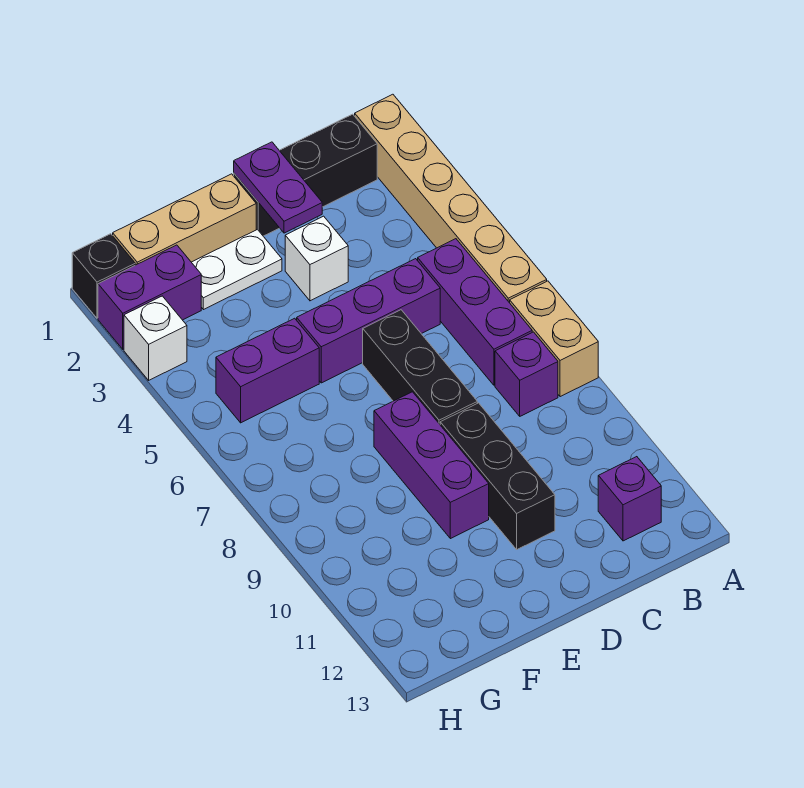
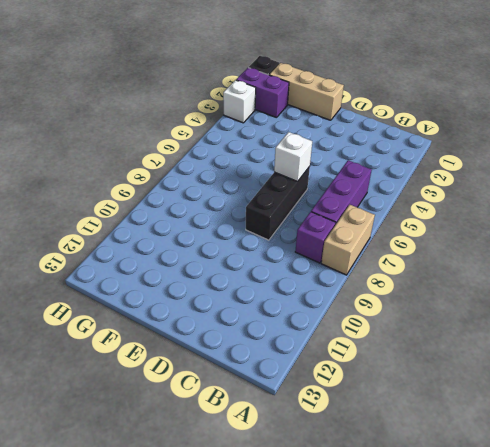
white brick D6 level 2 -> white brick D3 level 1
none -> tan brick A1:A6 level 1
none -> black brick B1:D1 level 1
none -> purple brick B12 level 1

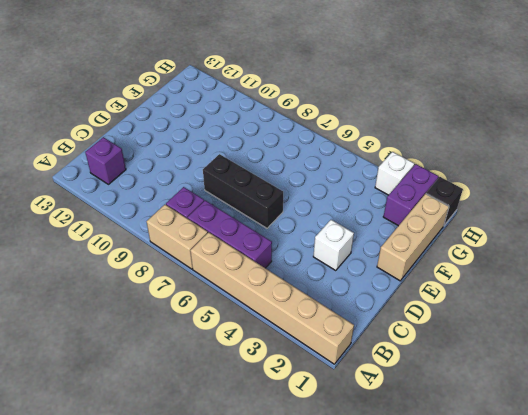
none -> black brick B1:D1 level 1
none -> purple brick C5:E5 level 1
none -> black brick D9:D11 level 1

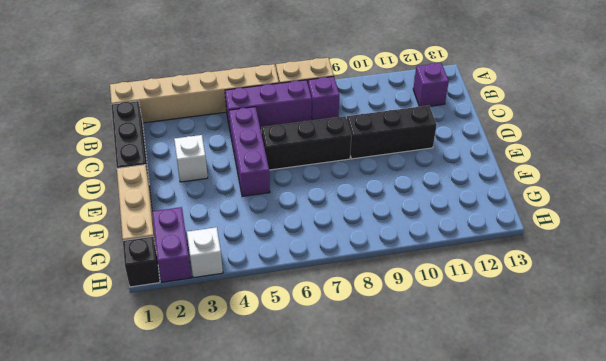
none -> white plate E2:F2 level 1
none -> purple brick E8:E10 level 1
none -> purple brick F5:G5 level 1

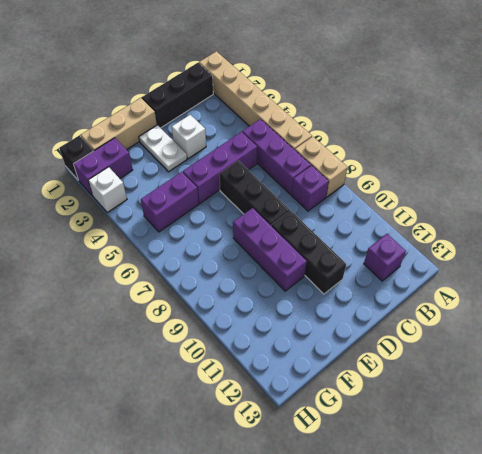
white plate E2:E3 level 1 -> white plate E2:F2 level 1
none -> purple plate D1:D2 level 2

